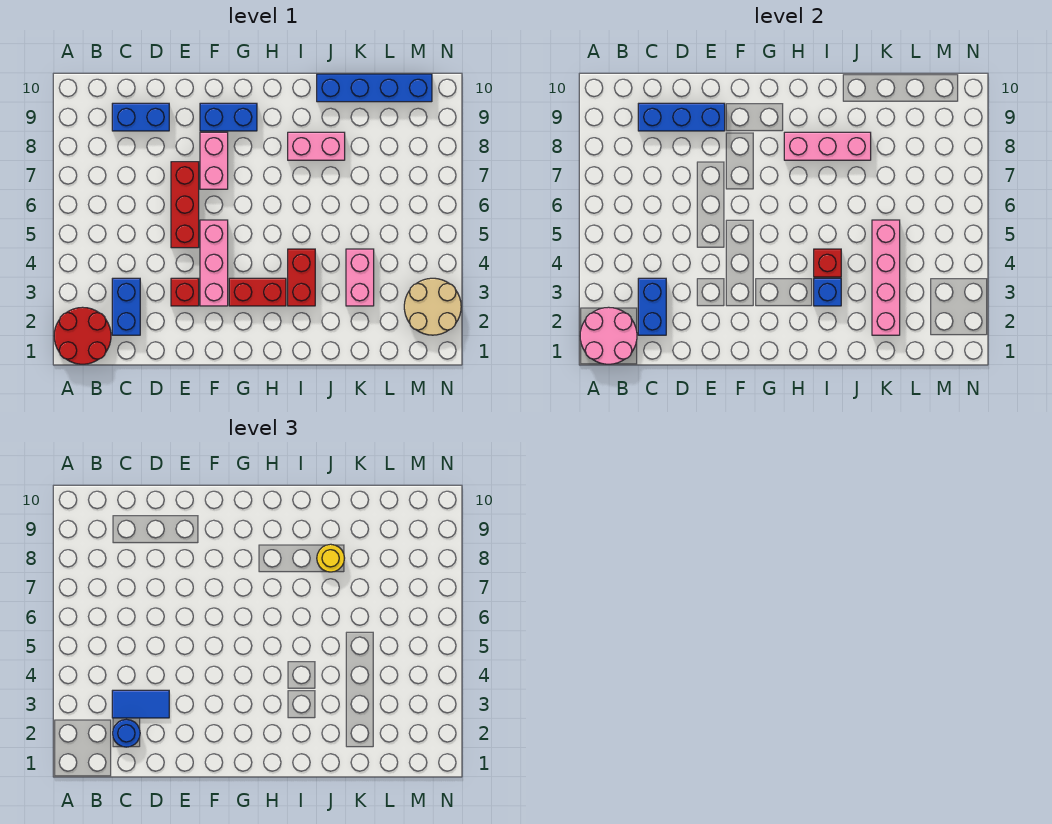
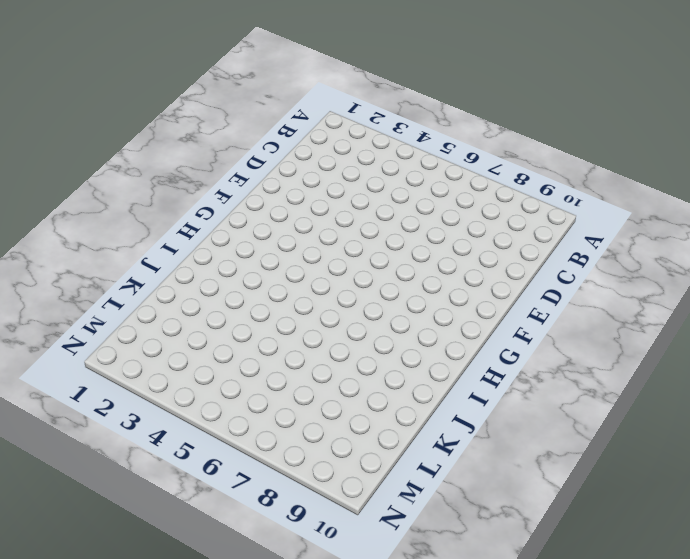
none -> red round brick A1:B2 level 1
none -> blue brick C2:C3 level 1
none -> blue brick C9:D9 level 1

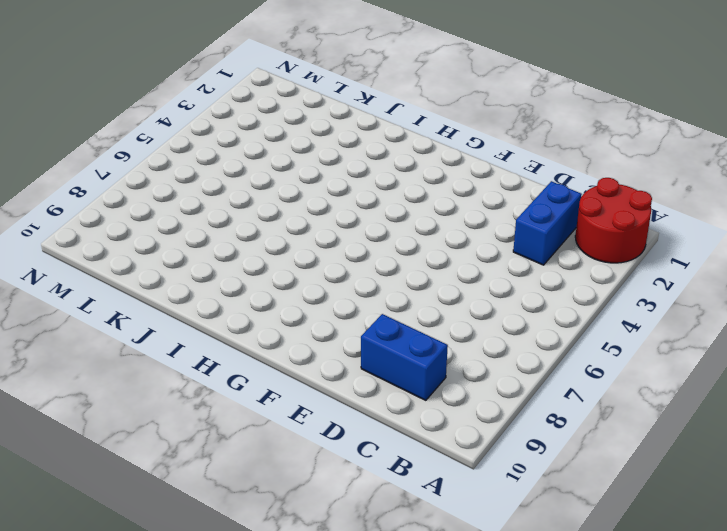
none -> red brick E3 level 1
none -> red brick E5:E7 level 1
none -> pink brick F3:F5 level 1

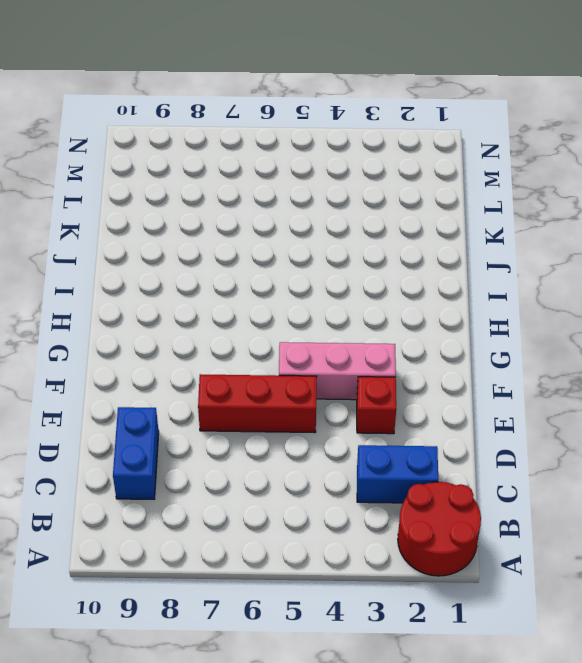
none -> pink brick F7:F8 level 1
none -> blue brick F9:G9 level 1
none -> red brick G3:H3 level 1

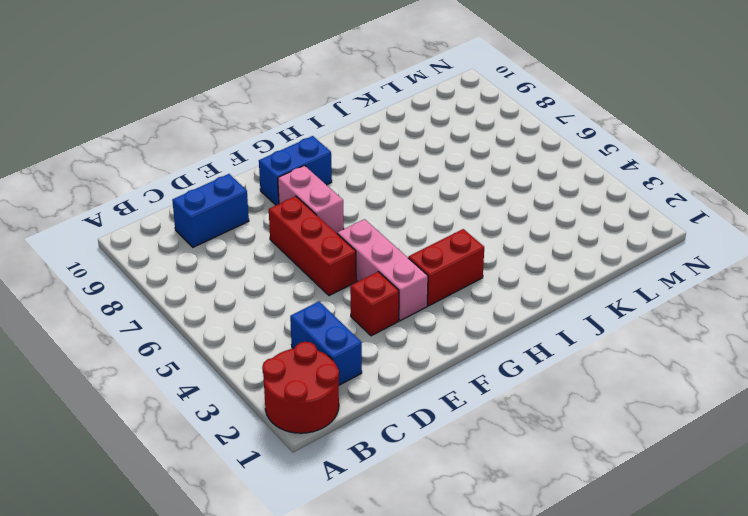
none -> red brick I3:I4 level 1
none -> pink brick I8:J8 level 1
none -> blue brick J10:M10 level 1

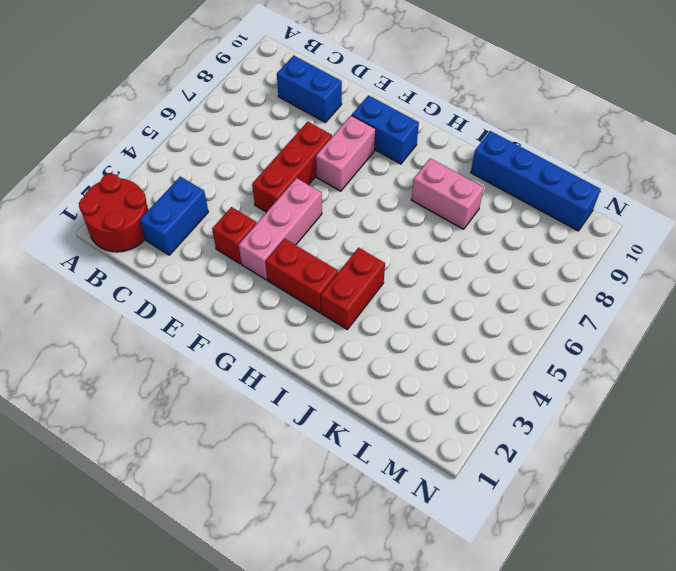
none -> pink brick K3:K4 level 1
none -> tan round brick M2:N3 level 1
none -> pink round brick A1:B2 level 2

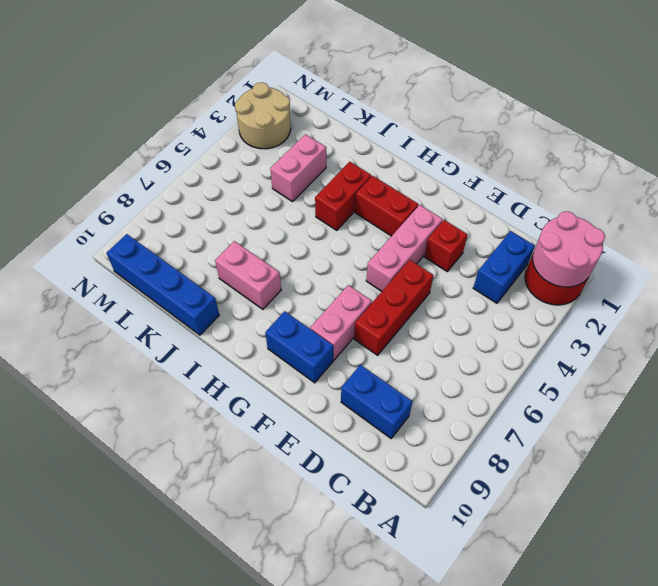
none -> blue brick C2:C3 level 2
none -> blue brick C9:E9 level 2
none -> pink brick H8:J8 level 2

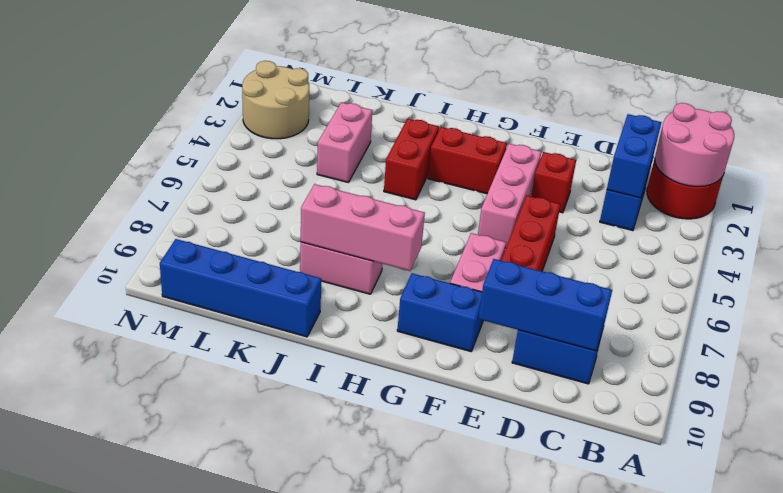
none -> blue brick I3 level 2
none -> red brick I4 level 2
none -> pink brick K2:K5 level 2

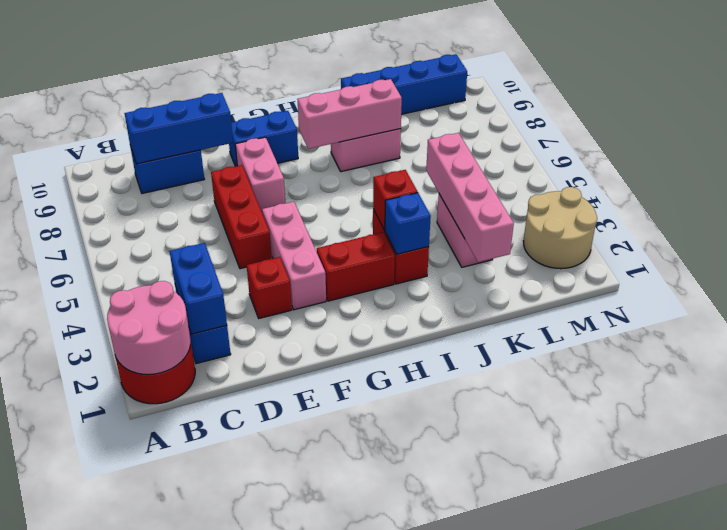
none -> blue round brick C2 level 3
none -> blue tile C3:D3 level 3
none -> yellow round brick J8 level 3

